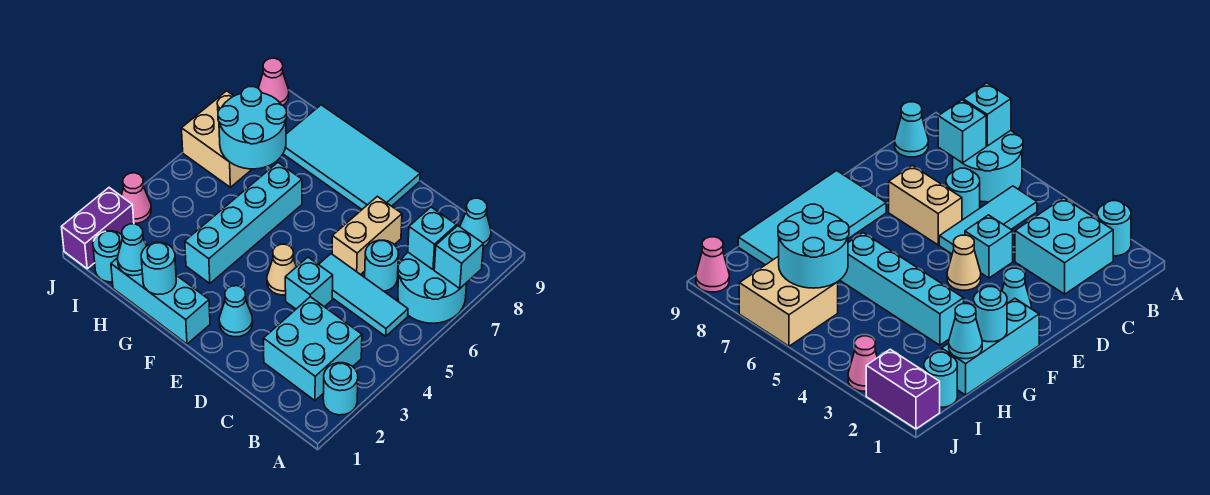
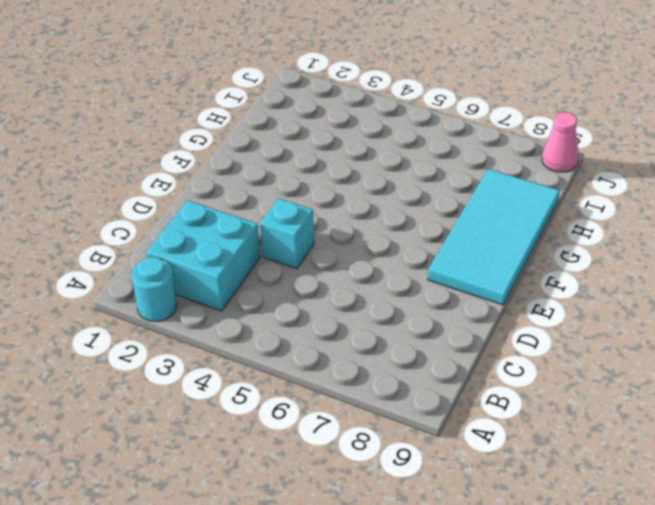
none -> cyan round brick A6:B7 level 1
none -> cyan tile B5:D5 level 1
none -> cyan cone B9 level 1

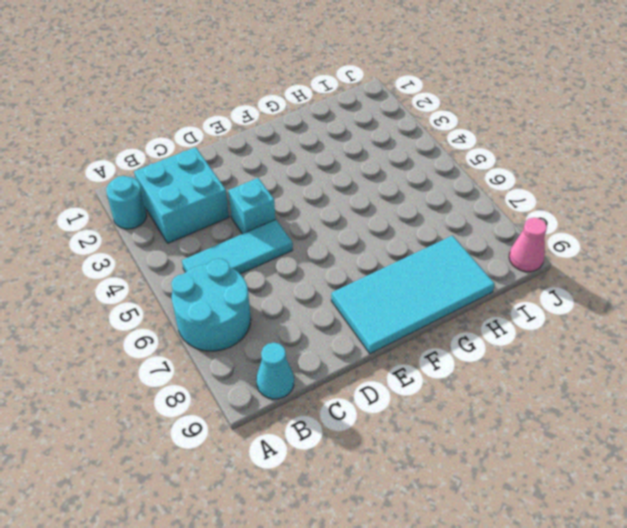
none -> cyan round brick C6 level 1
none -> tan brick D6:D7 level 1
none -> cyan cone E2 level 1

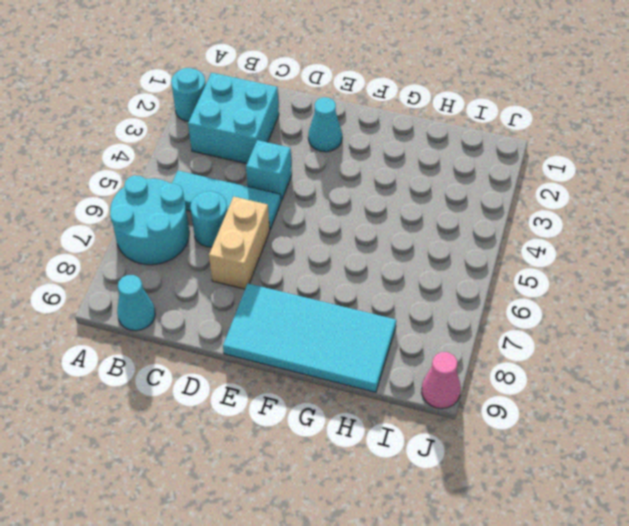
none -> tan cone E4 level 1
none -> cyan brick F1:H1 level 1
none -> cyan brick G3:G6 level 1

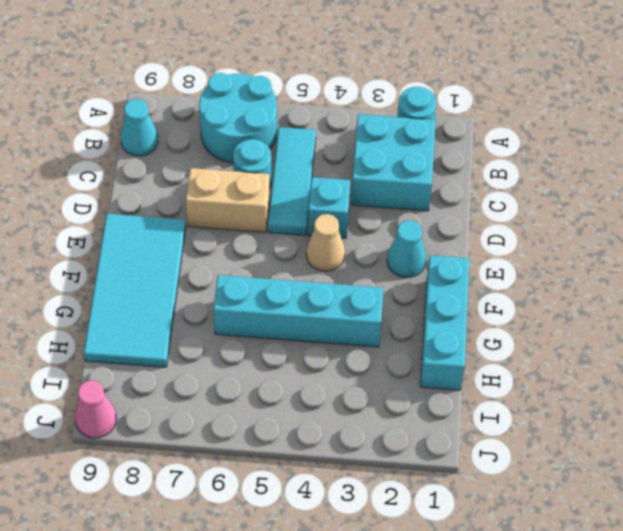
none -> cyan round brick I1 level 1
none -> tan brick I6:J7 level 1
none -> purple brick J1:J2 level 1

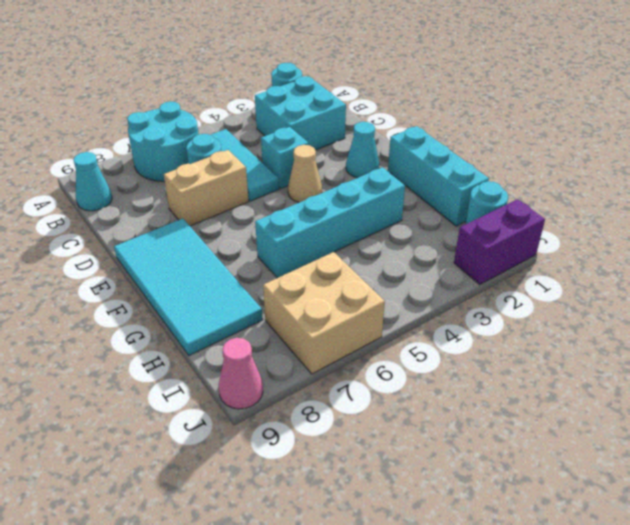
none -> pink cone J3 level 1
none -> cyan brick A7 level 2
none -> cyan brick B7 level 2

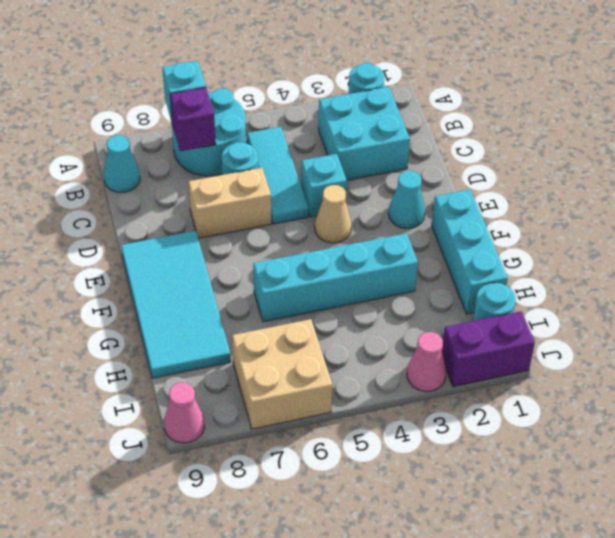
purple brick B7 level 2 -> cyan brick B7 level 2
none -> cyan round brick G1 level 2
none -> cyan cone H1 level 2
none -> cyan round brick H6:I7 level 2

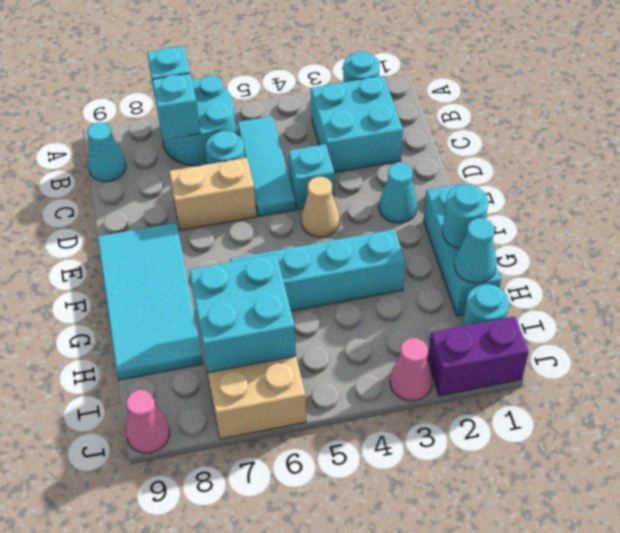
cyan brick H6:I7 level 2 -> cyan round brick H6:I7 level 2

